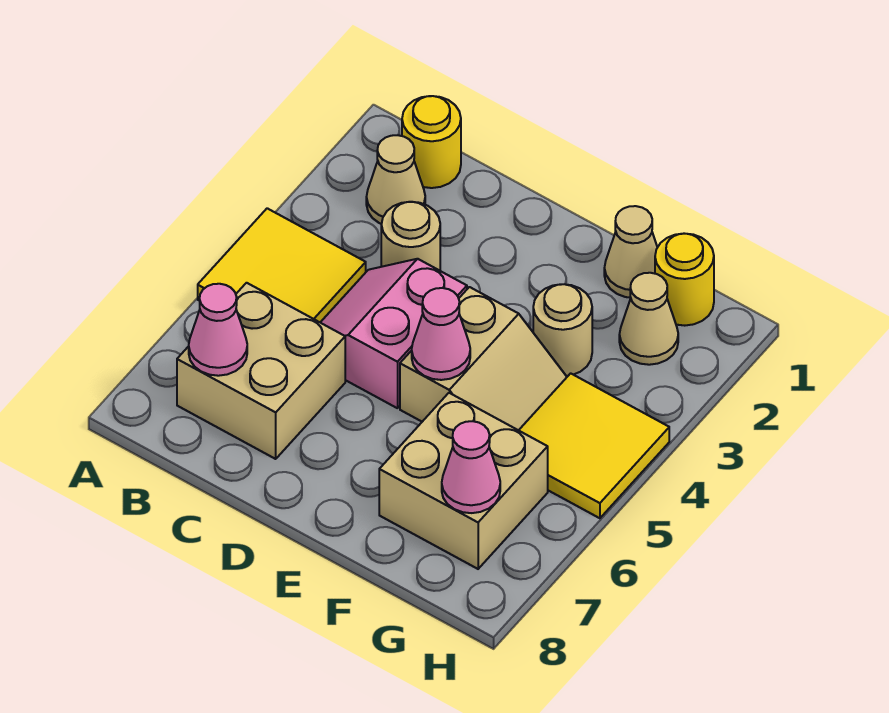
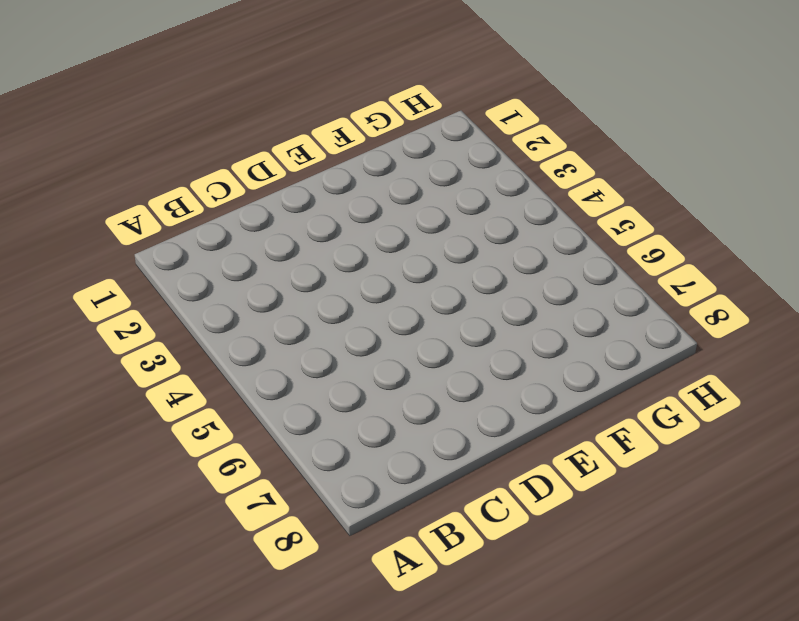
none -> yellow tile A4:B5 level 1
none -> yellow round brick B1 level 1
none -> tan cone B2 level 1

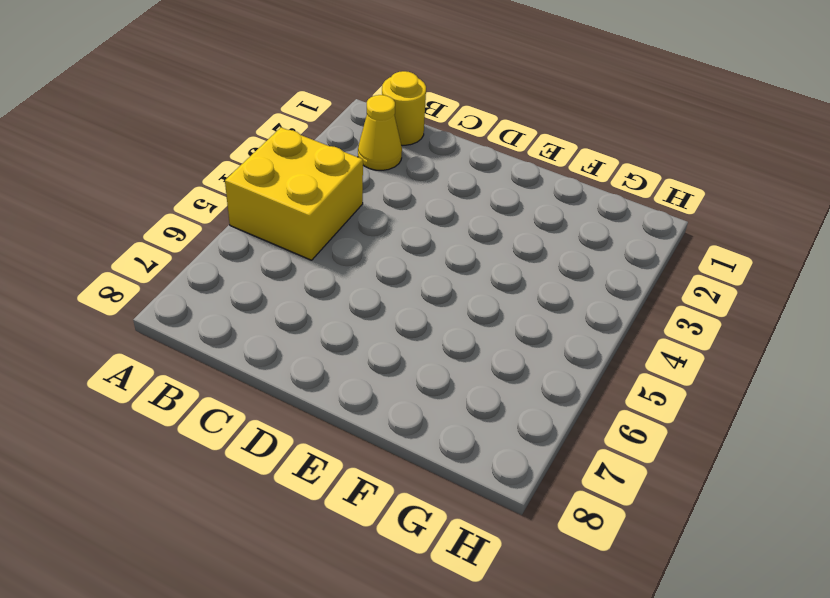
yellow brick A4:B5 level 1 -> yellow tile A4:B5 level 1
yellow cone B2 level 1 -> tan cone B2 level 1
none -> tan brick B6:C7 level 1
none -> tan round brick C3 level 1
none -> pink slope C4:D5 level 1 top D

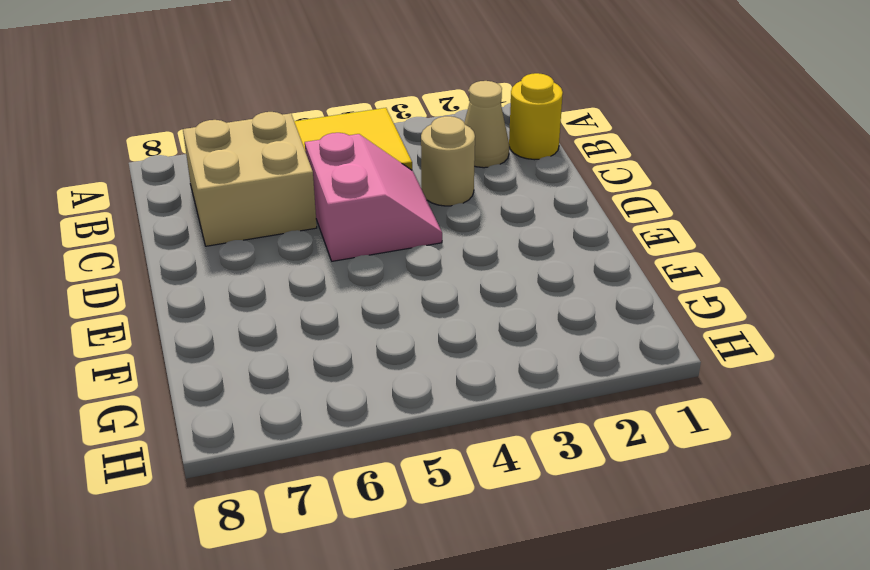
pink slope C4:D5 level 1 top 5 -> pink slope C4:D5 level 1 top D
none -> tan slope E4:F5 level 1 top E
none -> tan cone F1 level 1
none -> tan round brick F3 level 1

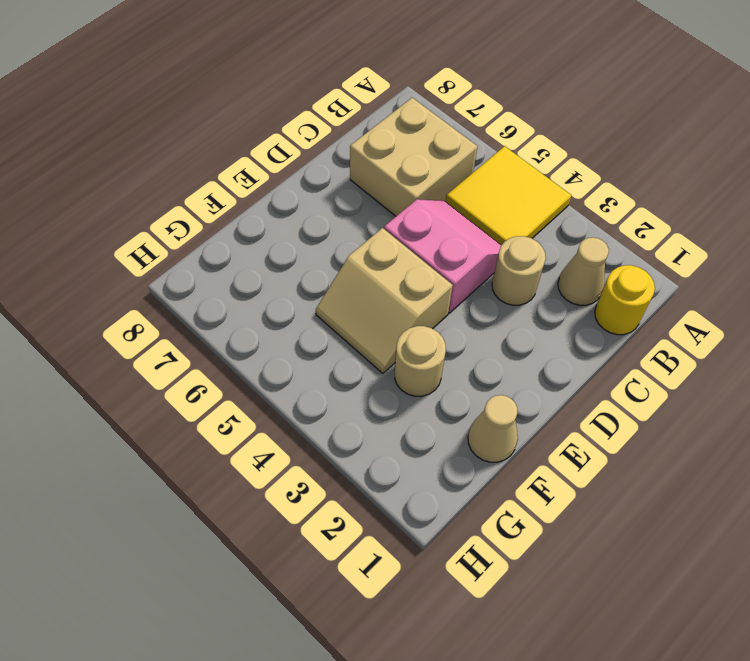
none -> tan brick F6:G7 level 1
none -> yellow round brick G1 level 1
none -> tan cone G2 level 1

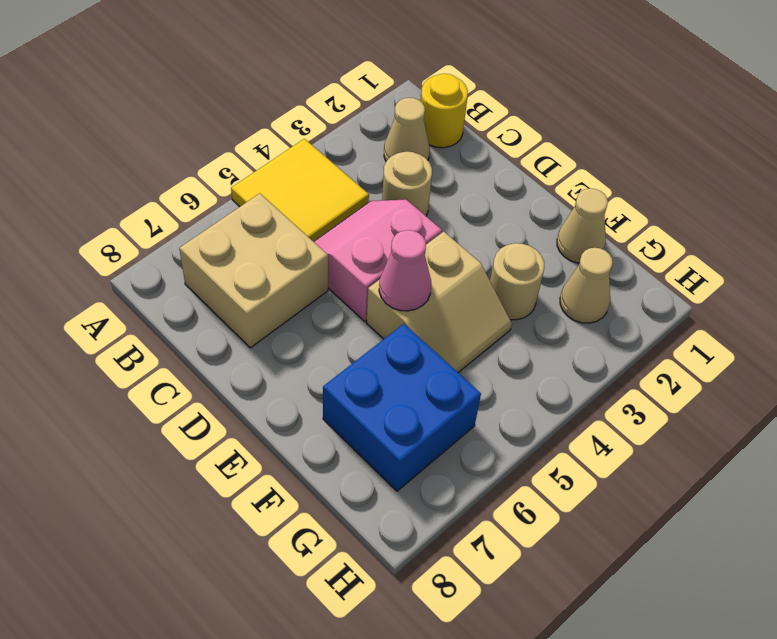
blue brick F6:G7 level 1 -> tan brick F6:G7 level 1
none -> yellow round brick G1 level 1
none -> yellow tile G4:H5 level 1
none -> pink cone B7 level 2

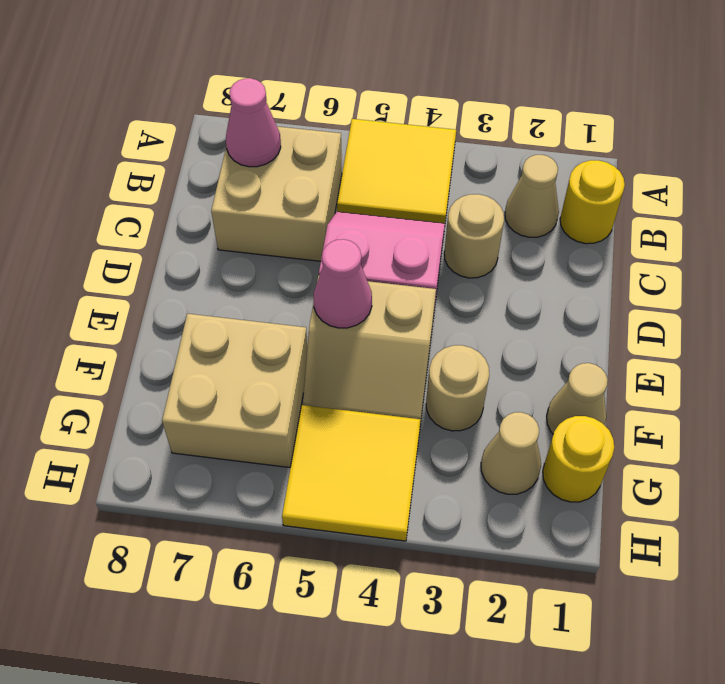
none -> pink cone G7 level 2

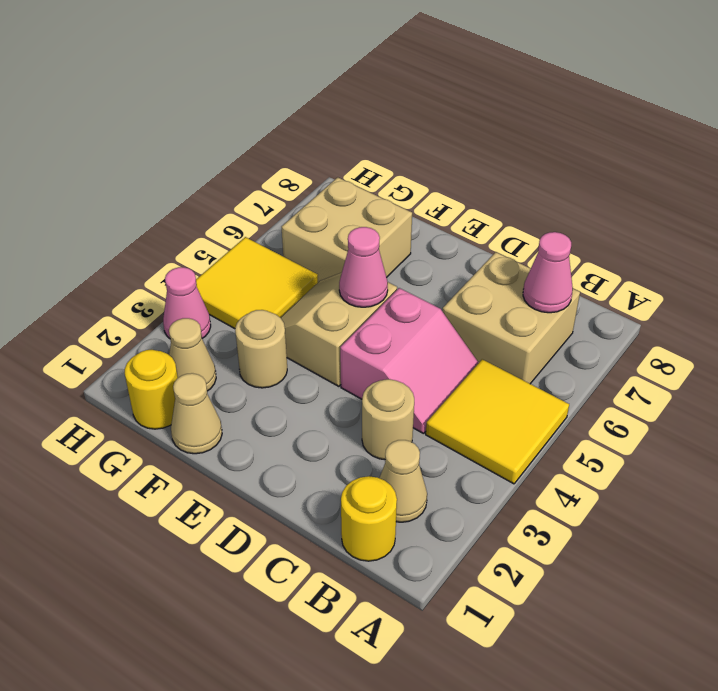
pink cone H3 level 1 -> pink cone G7 level 2

